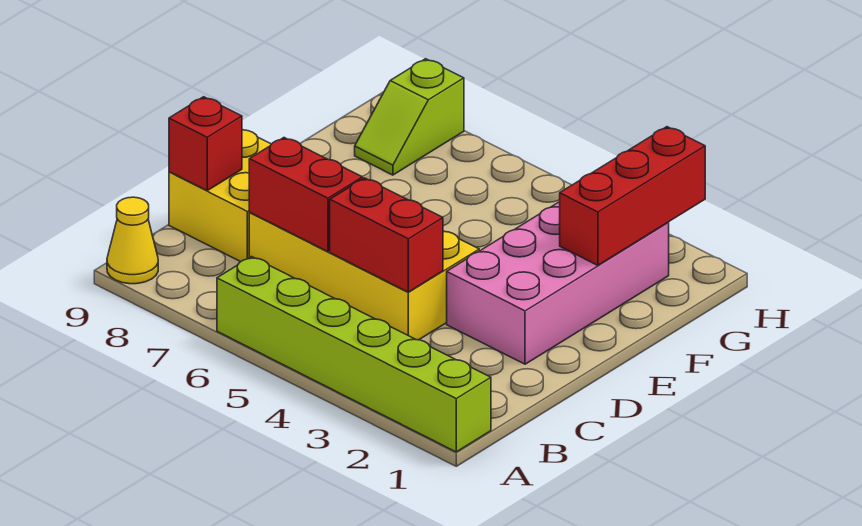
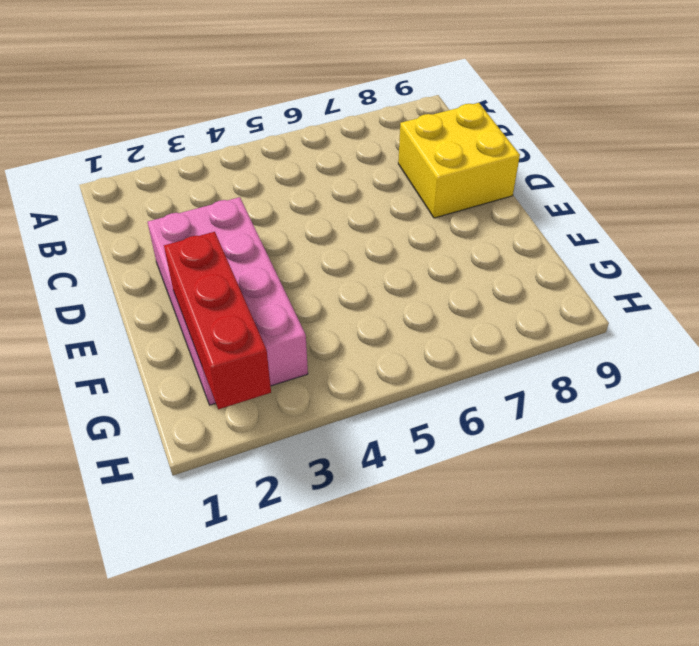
none -> lime brick A1:A6 level 1
none -> yellow cone A9 level 1

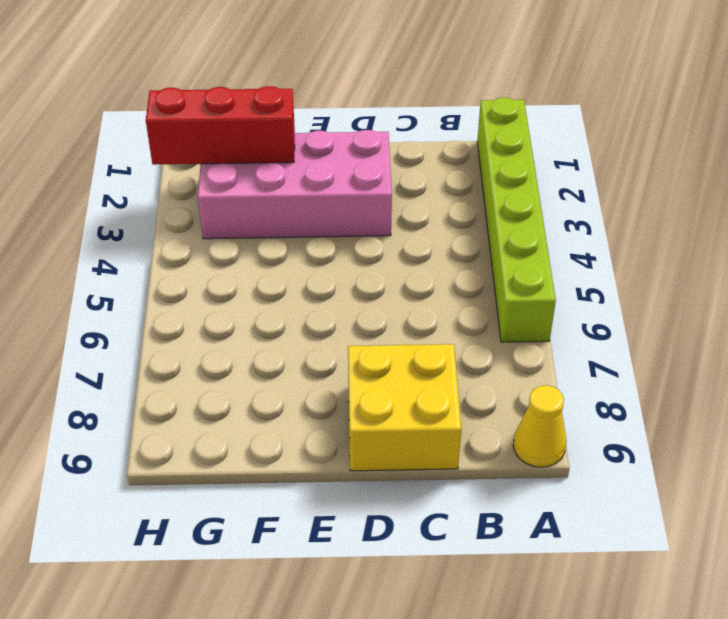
none -> yellow brick C4:D7 level 1
none -> lime slope G8:H8 level 1 top H

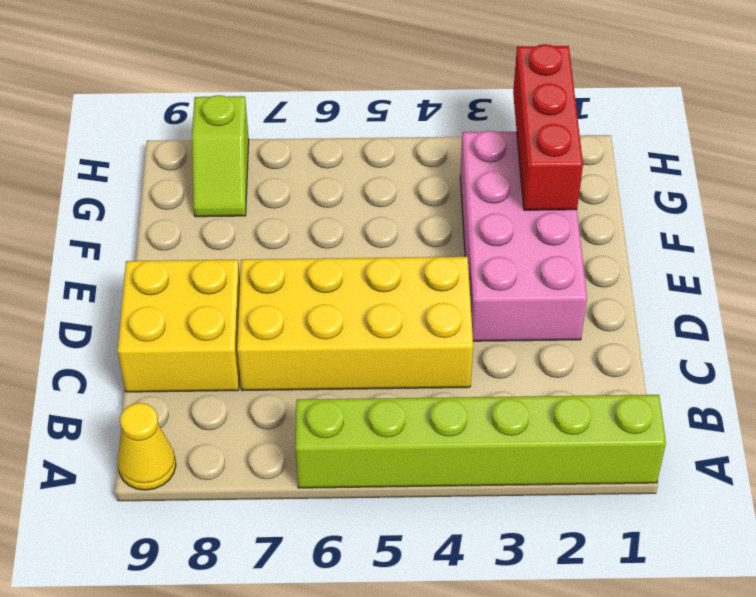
none -> red brick C4:C5 level 2
none -> red brick C6:C7 level 2

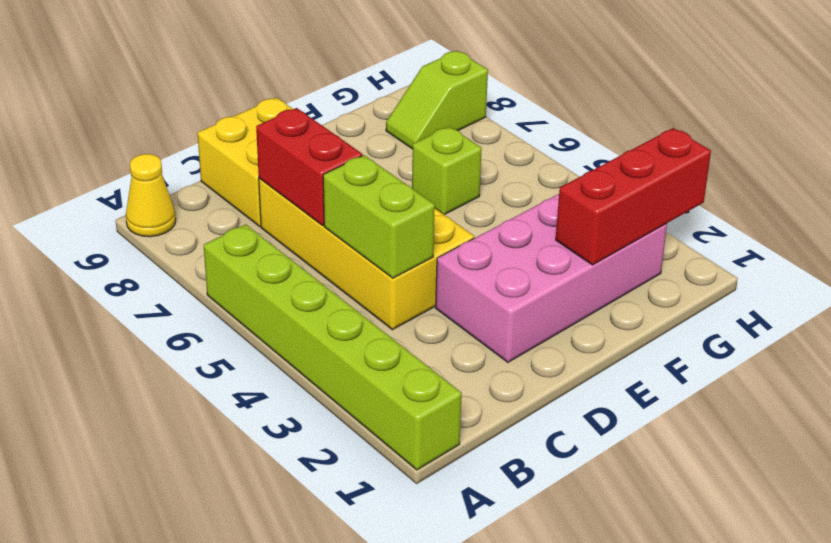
lime brick C4:C5 level 2 -> red brick C4:C5 level 2
lime brick F6 level 1 -> none
none -> red brick C9 level 2

